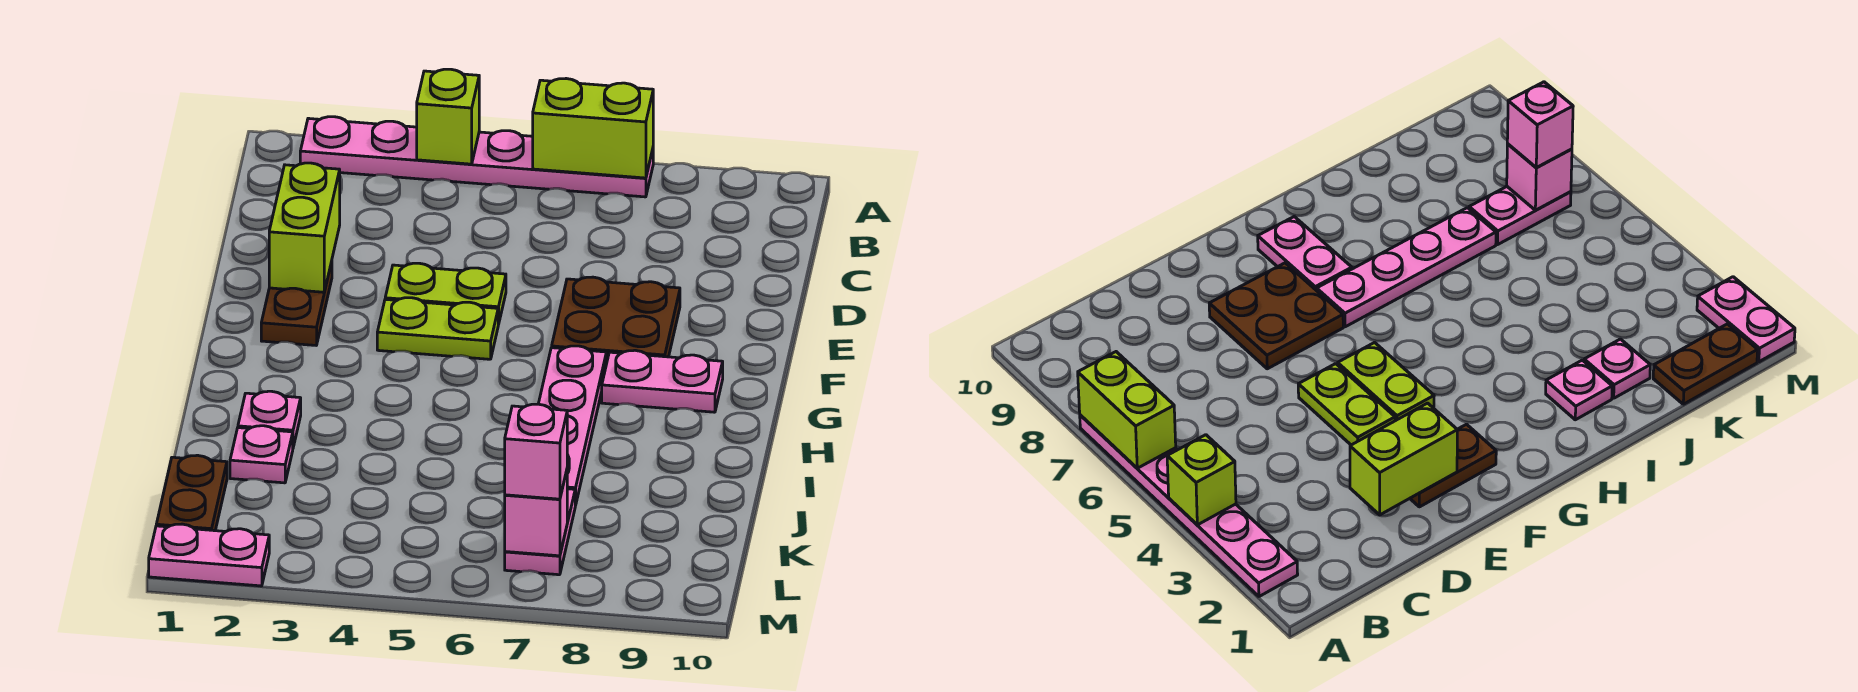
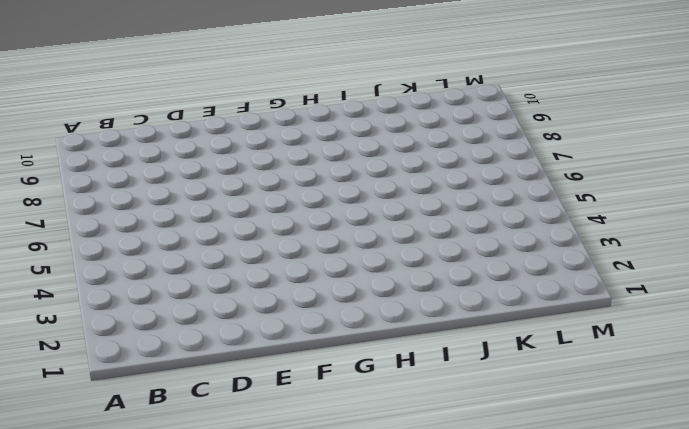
none -> pink plate A2:A7 level 1
none -> brown plate E2:F2 level 1
none -> lime plate E4:E5 level 1

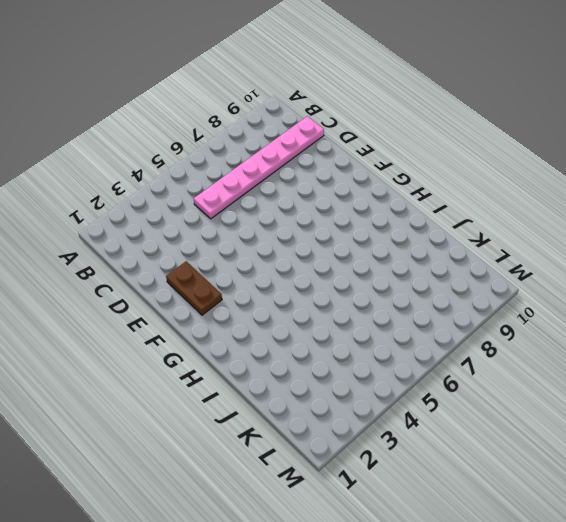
pink plate C5:C10 level 1 -> pink plate A2:A7 level 1
none -> lime plate E4:E5 level 1
none -> brown plate E7:F8 level 1
none -> lime plate F4:F5 level 1

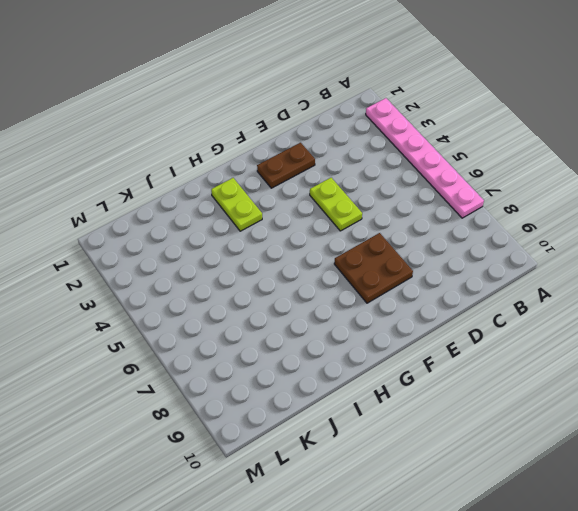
lime plate H2:H3 level 1 -> lime plate F4:F5 level 1
none -> pink plate G7:J7 level 1
none -> pink plate G8:G9 level 1
none -> pink plate I2 level 1

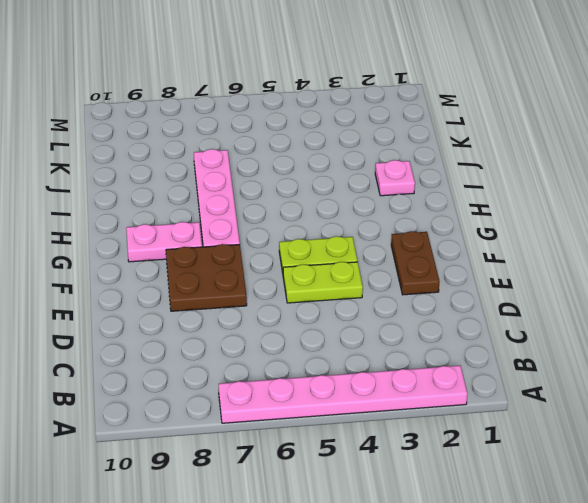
none -> pink plate J2 level 1
none -> brown plate K1:L1 level 1
none -> pink plate K7:L7 level 1

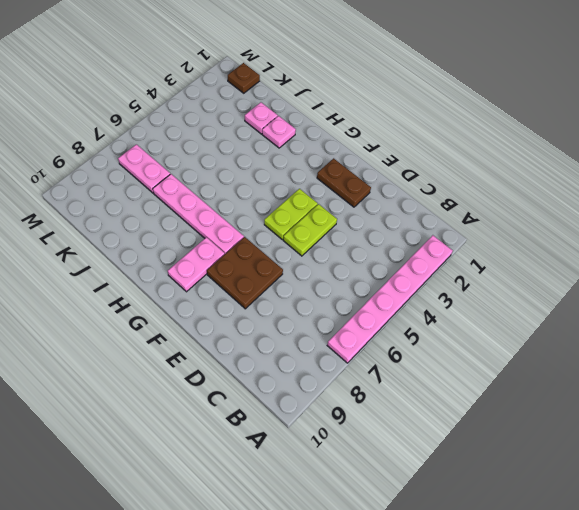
brown plate L1 level 1 -> brown plate K1:L1 level 1
none -> pink plate M1:M2 level 1
none -> lime brick A4 level 2
none -> lime brick A6:A7 level 2

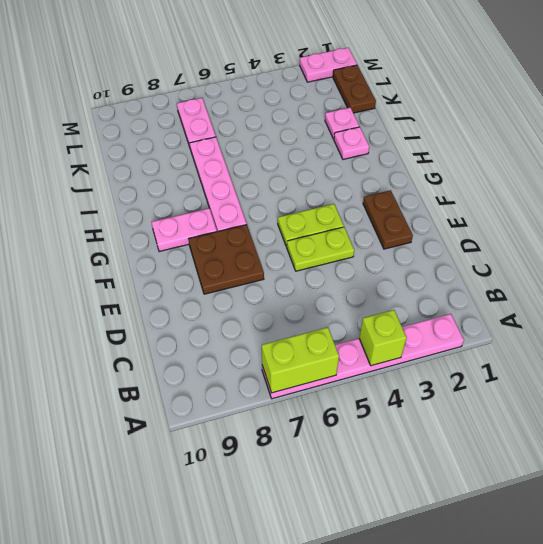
none -> lime brick D2:E2 level 2
none -> pink brick L7 level 2
none -> pink brick L7 level 3

